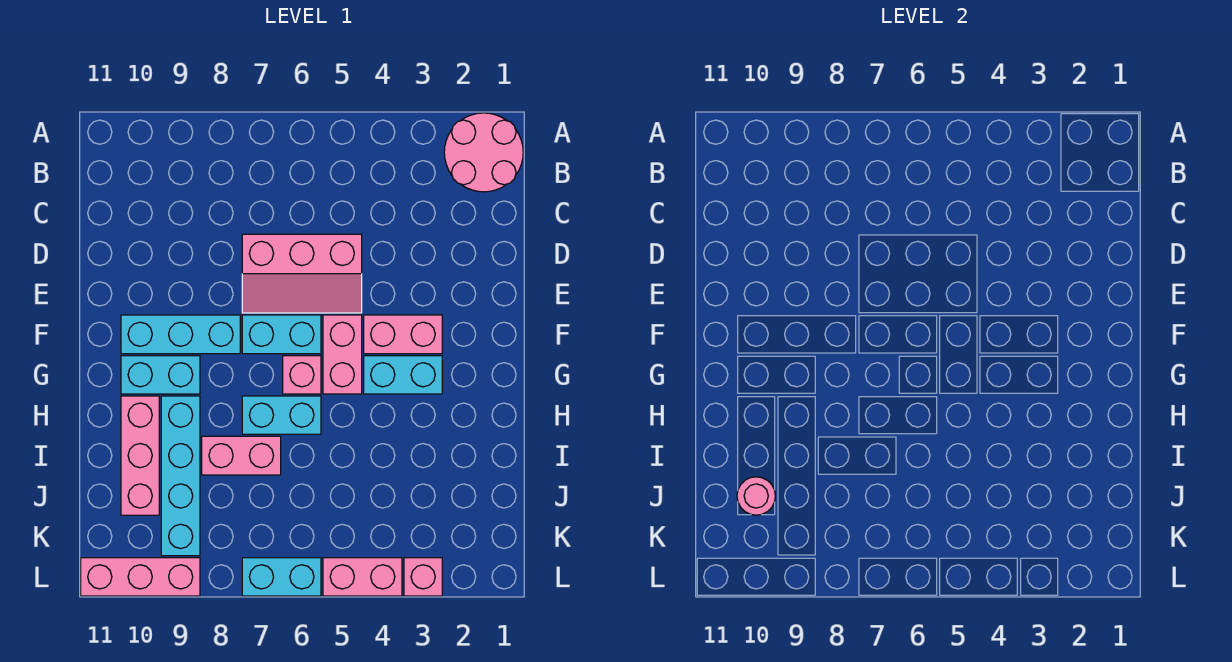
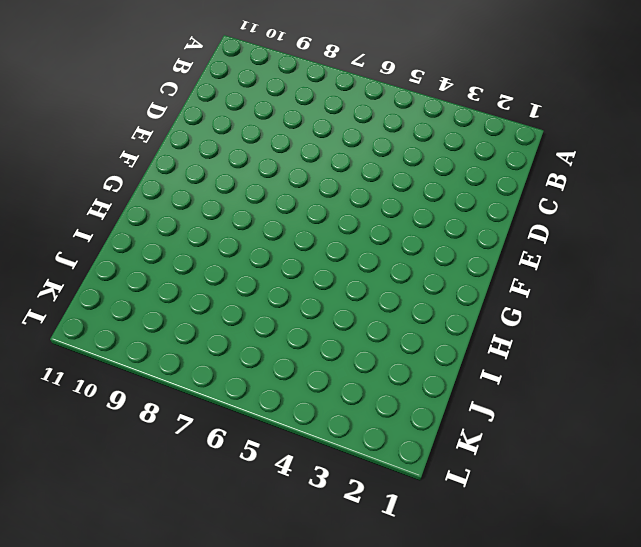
none -> pink round brick A1:B2 level 1
none -> pink slope D5:E7 level 1 top D
none -> pink brick F3:F4 level 1

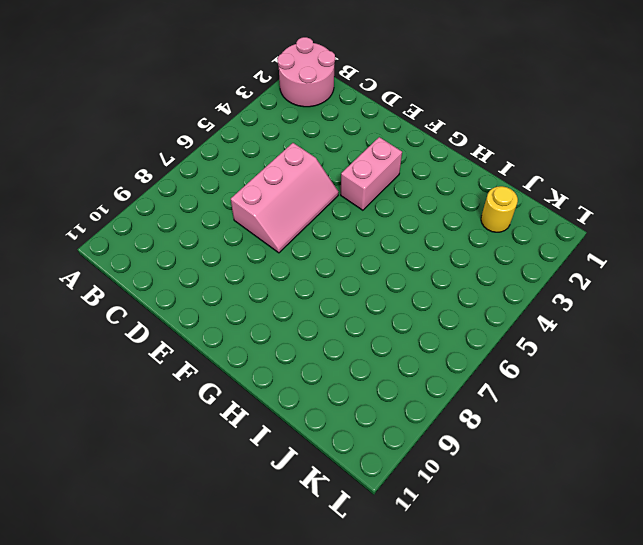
yellow round brick J2 level 1 -> none
none -> pink brick F5:G5 level 1
none -> cyan brick F6:F7 level 1
none -> cyan brick F8:F10 level 1

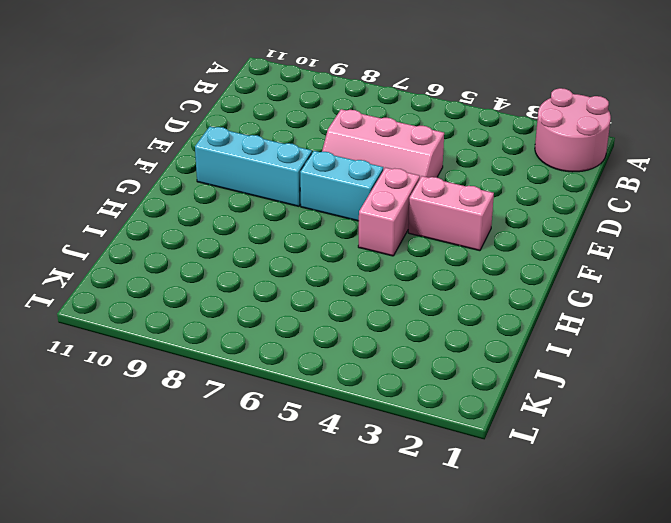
none -> cyan brick G3:G4 level 1
none -> pink brick G6 level 1
none -> cyan brick G9:G10 level 1

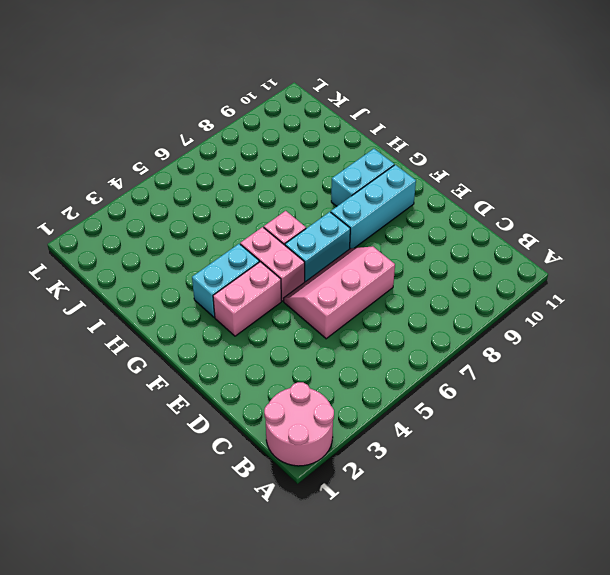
none -> cyan brick H6:H7 level 1
none -> cyan brick H9:K9 level 1
none -> pink brick H10:J10 level 1

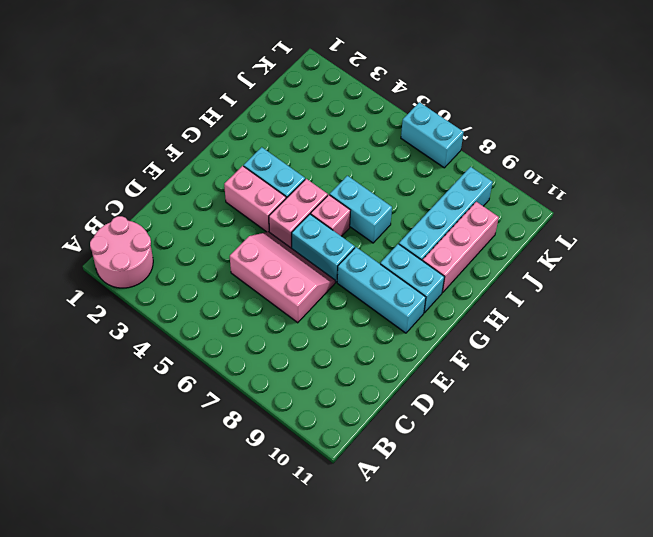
none -> pink brick I7:I8 level 1
none -> pink brick L3 level 1
none -> pink brick L4:L5 level 1

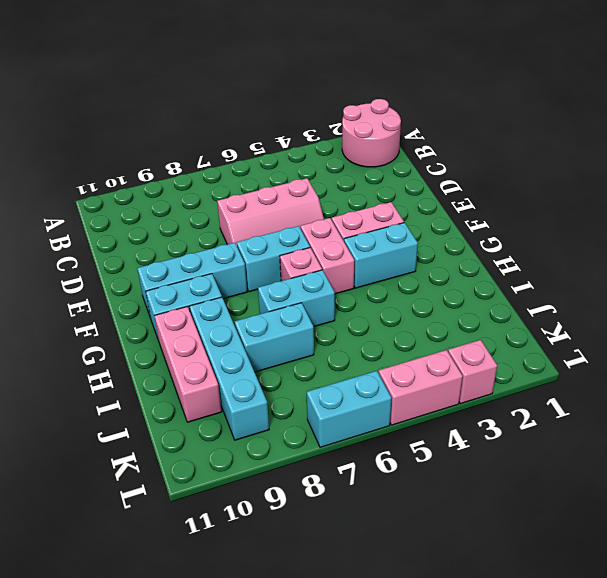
cyan brick I7:I8 level 1 -> pink brick I7:I8 level 1
none -> pink brick L9:L11 level 1
none -> pink round brick J10 level 2

